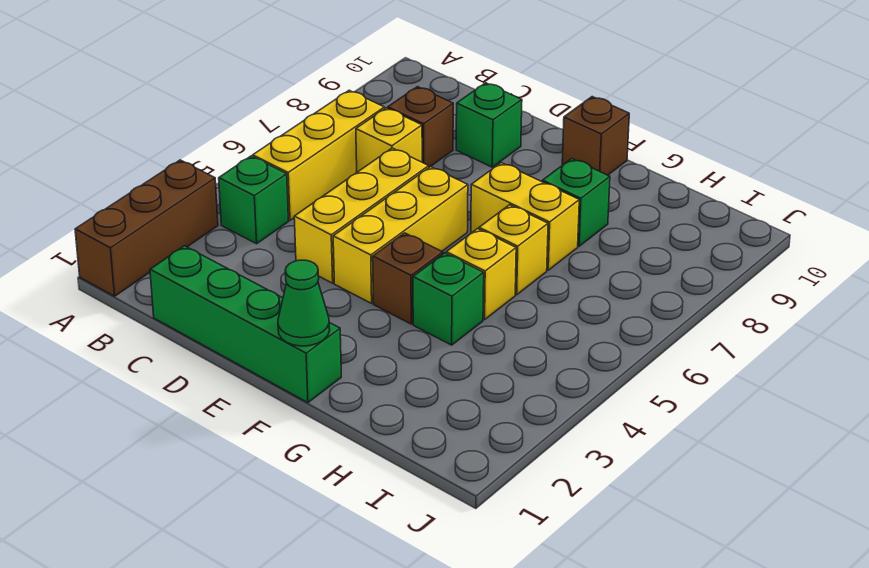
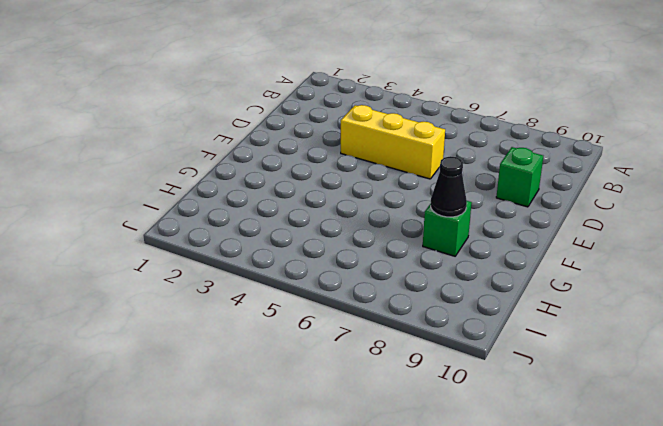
black cone G8 level 2 -> none
none -> brown brick A1:A3 level 1
none -> green brick B4 level 1
none -> yellow brick B5:B7 level 1

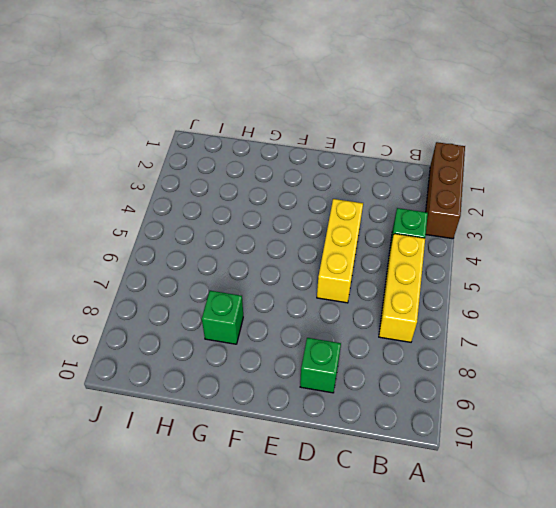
none -> green brick C1:F1 level 1
none -> yellow brick C7 level 1
none -> brown brick C8 level 1

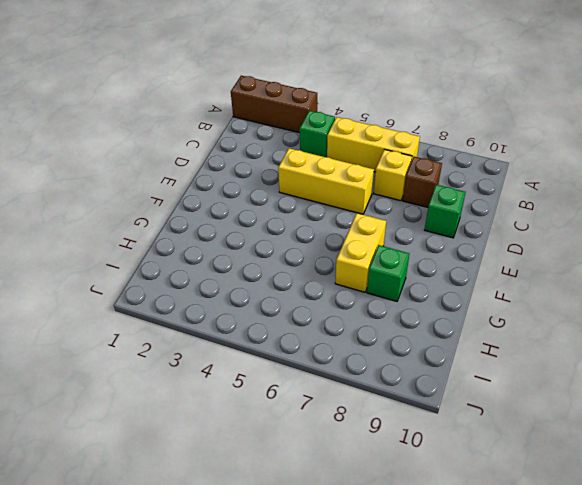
none -> green brick C1:F1 level 1
none -> yellow brick E4:E6 level 1
none -> brown brick F4 level 1

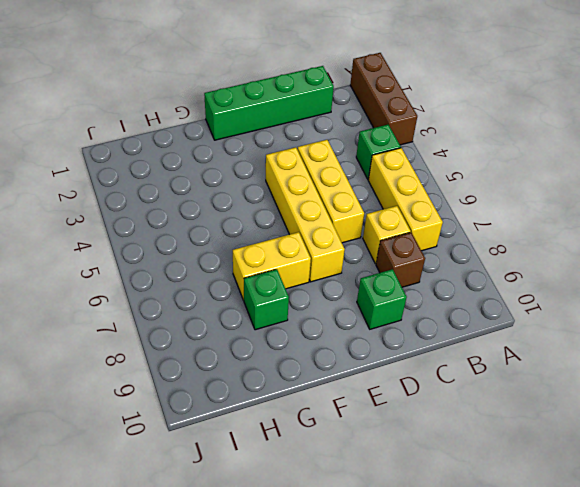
yellow brick E4:E7 level 1 -> yellow brick E4:E6 level 1
none -> brown brick F4 level 1
none -> brown brick F10 level 1
none -> green brick G4 level 1

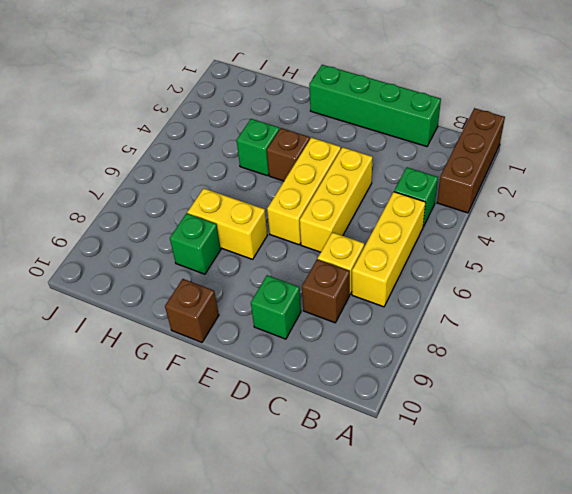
none -> yellow brick G5 level 1
none -> yellow brick G6 level 1
none -> green cone F1 level 2

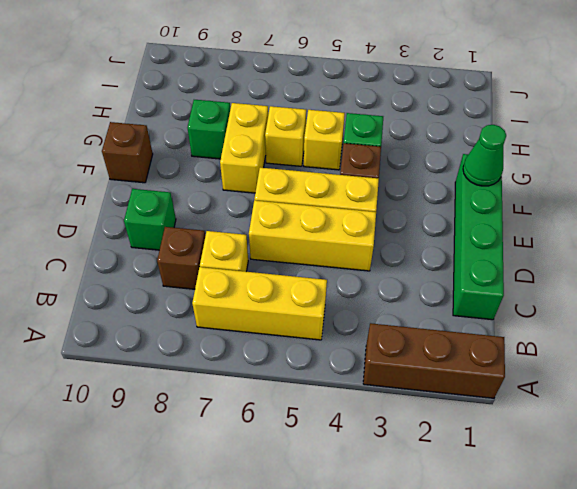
none -> green brick B4 level 1

